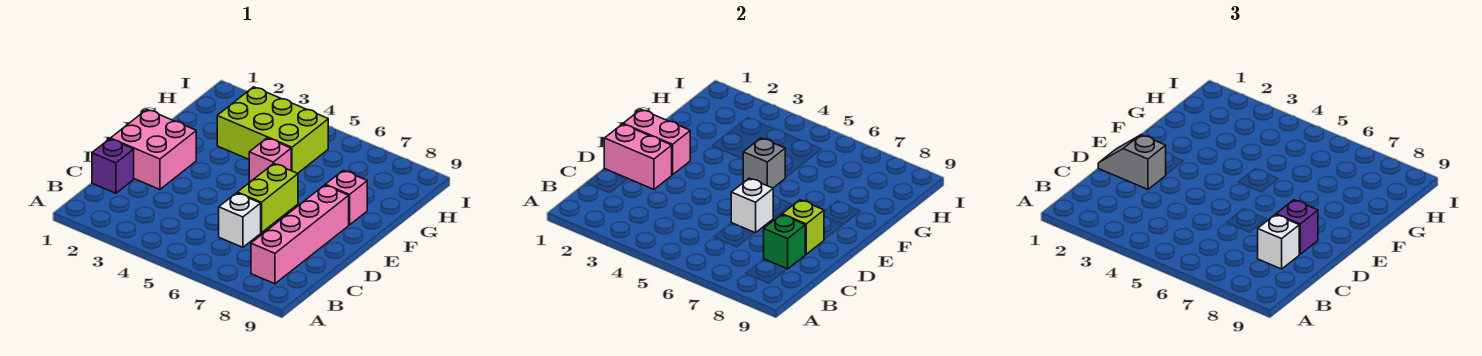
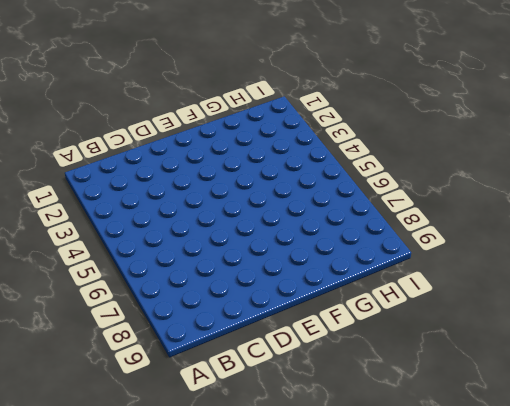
none -> pink brick B8:E8 level 1
none -> purple brick C1 level 1
none -> white brick C6 level 1

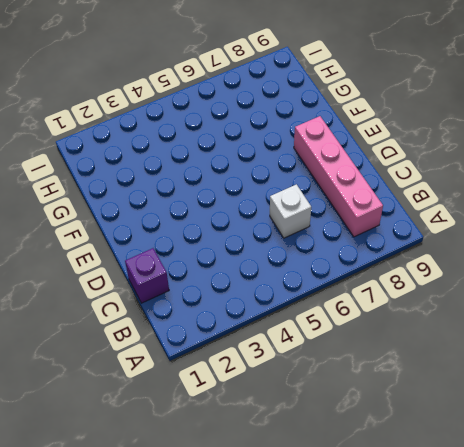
none -> pink brick D1:E2 level 1
none -> lime brick D6:E6 level 1
none -> pink brick F5 level 1

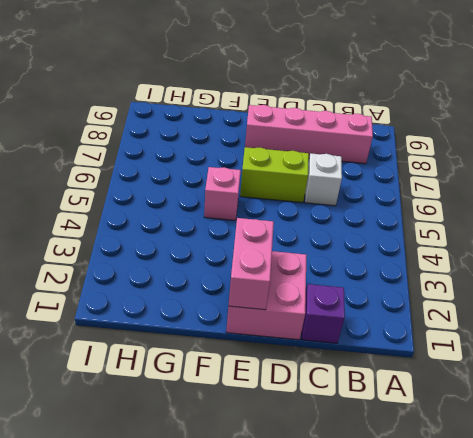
none -> pink brick F8 level 1
none -> lime brick G3:H5 level 1
none -> green brick C8 level 2

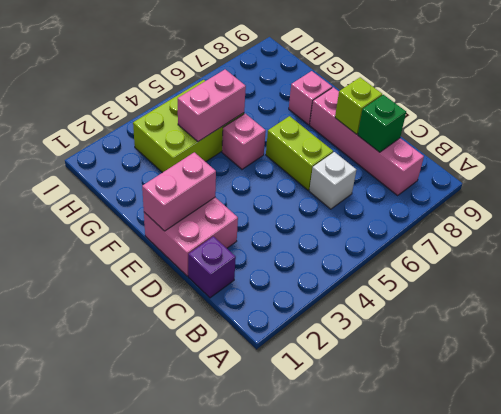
pink brick G4:G5 level 2 -> pink brick D1:D2 level 2
none -> white brick D6 level 2
none -> grey brick F5 level 2
none -> white brick C8 level 3

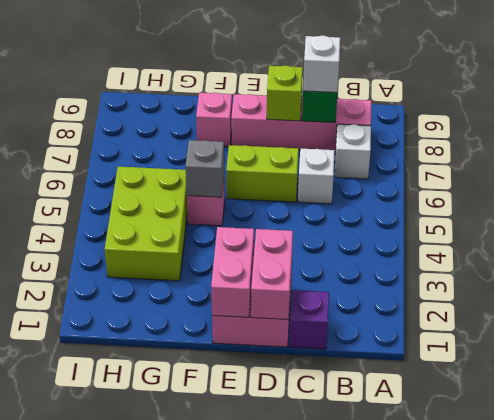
white brick B7 level 1 -> white brick D6 level 2
none -> grey slope D1:D2 level 3 top 2
none -> purple brick D8 level 3

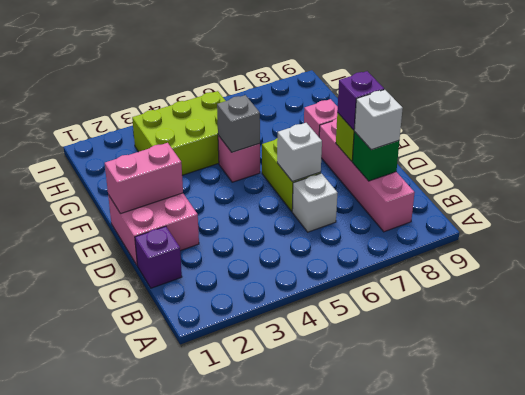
none -> pink brick D1:D2 level 2
none -> grey slope D1:D2 level 3 top 2

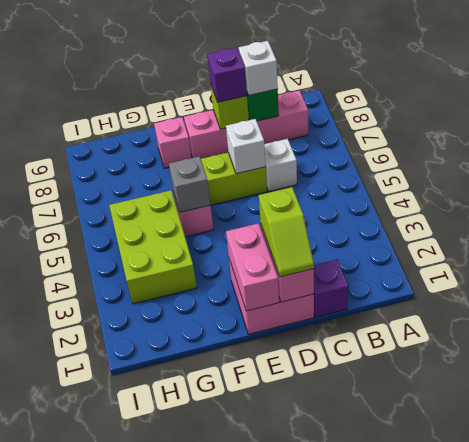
lime slope D1:D2 level 3 top 2 -> grey slope D1:D2 level 3 top 2

